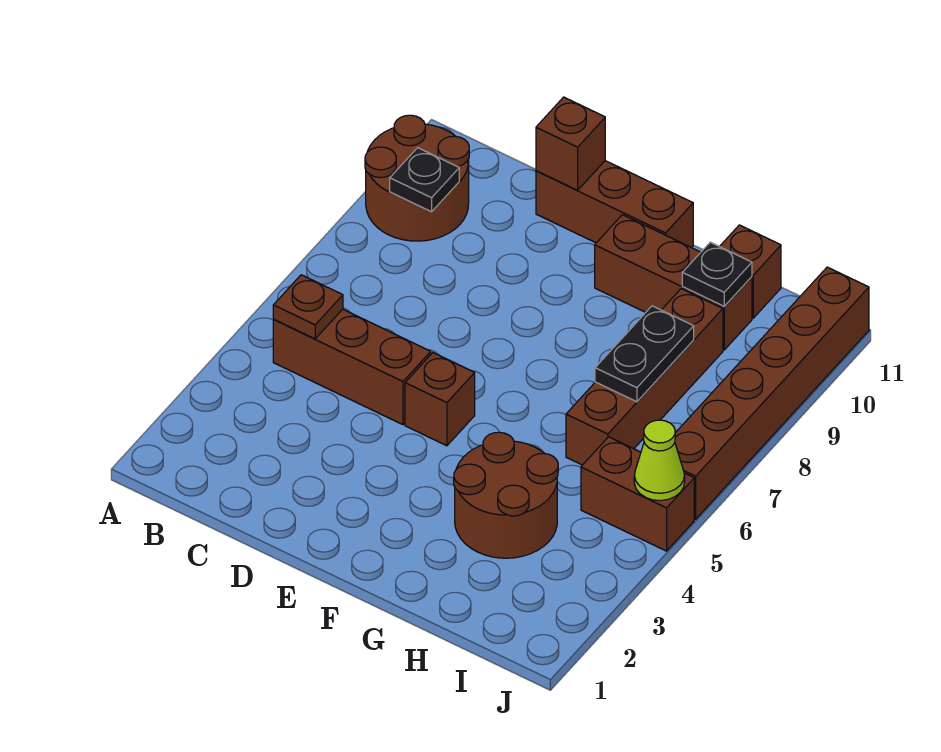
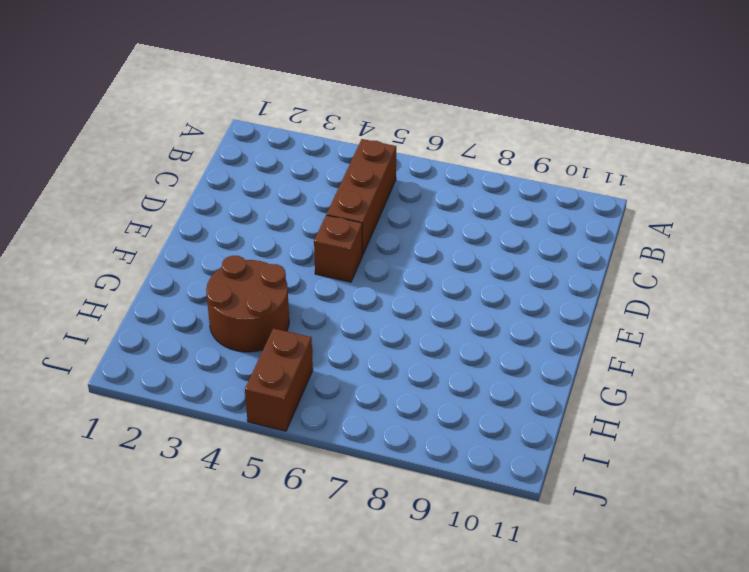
none -> brown round brick A9:B10 level 1
none -> brown brick D11:F11 level 1
none -> brown brick F10:H10 level 1

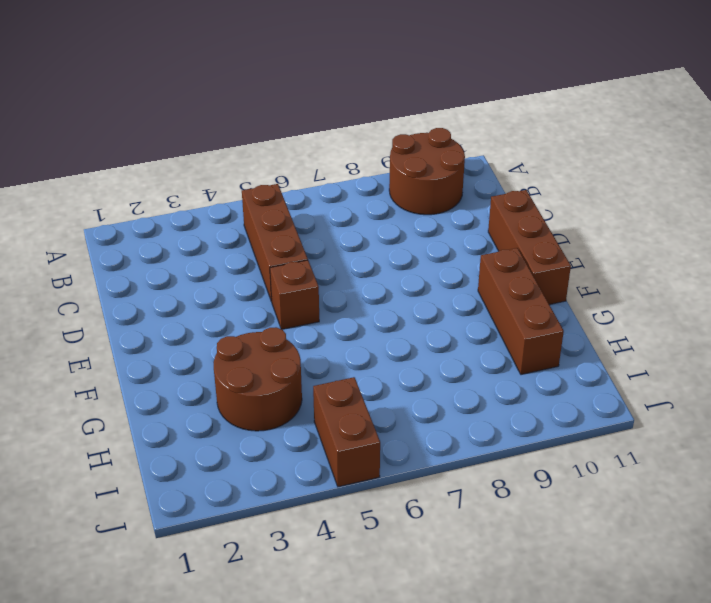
none -> brown brick H6:H9 level 1
none -> brown brick H11 level 1
none -> brown brick J6:J11 level 1

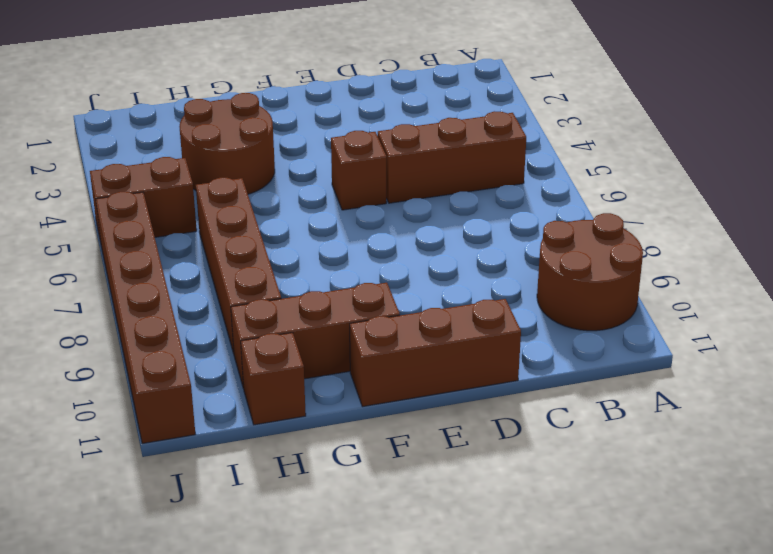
none -> brown plate B5 level 2
none -> black plate B9 level 2
none -> brown brick D11 level 2

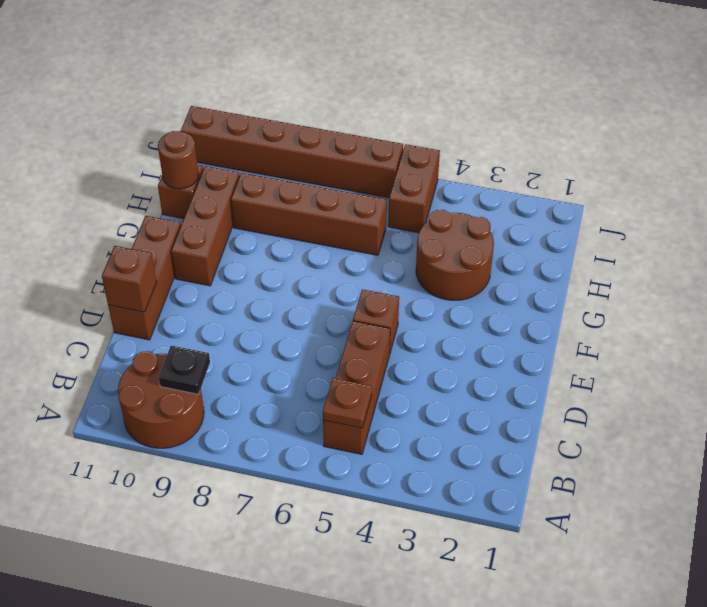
brown round brick H11 level 2 -> none
none -> black plate H7:H8 level 2
none -> black plate H10 level 2
none -> lime cone J5 level 2

